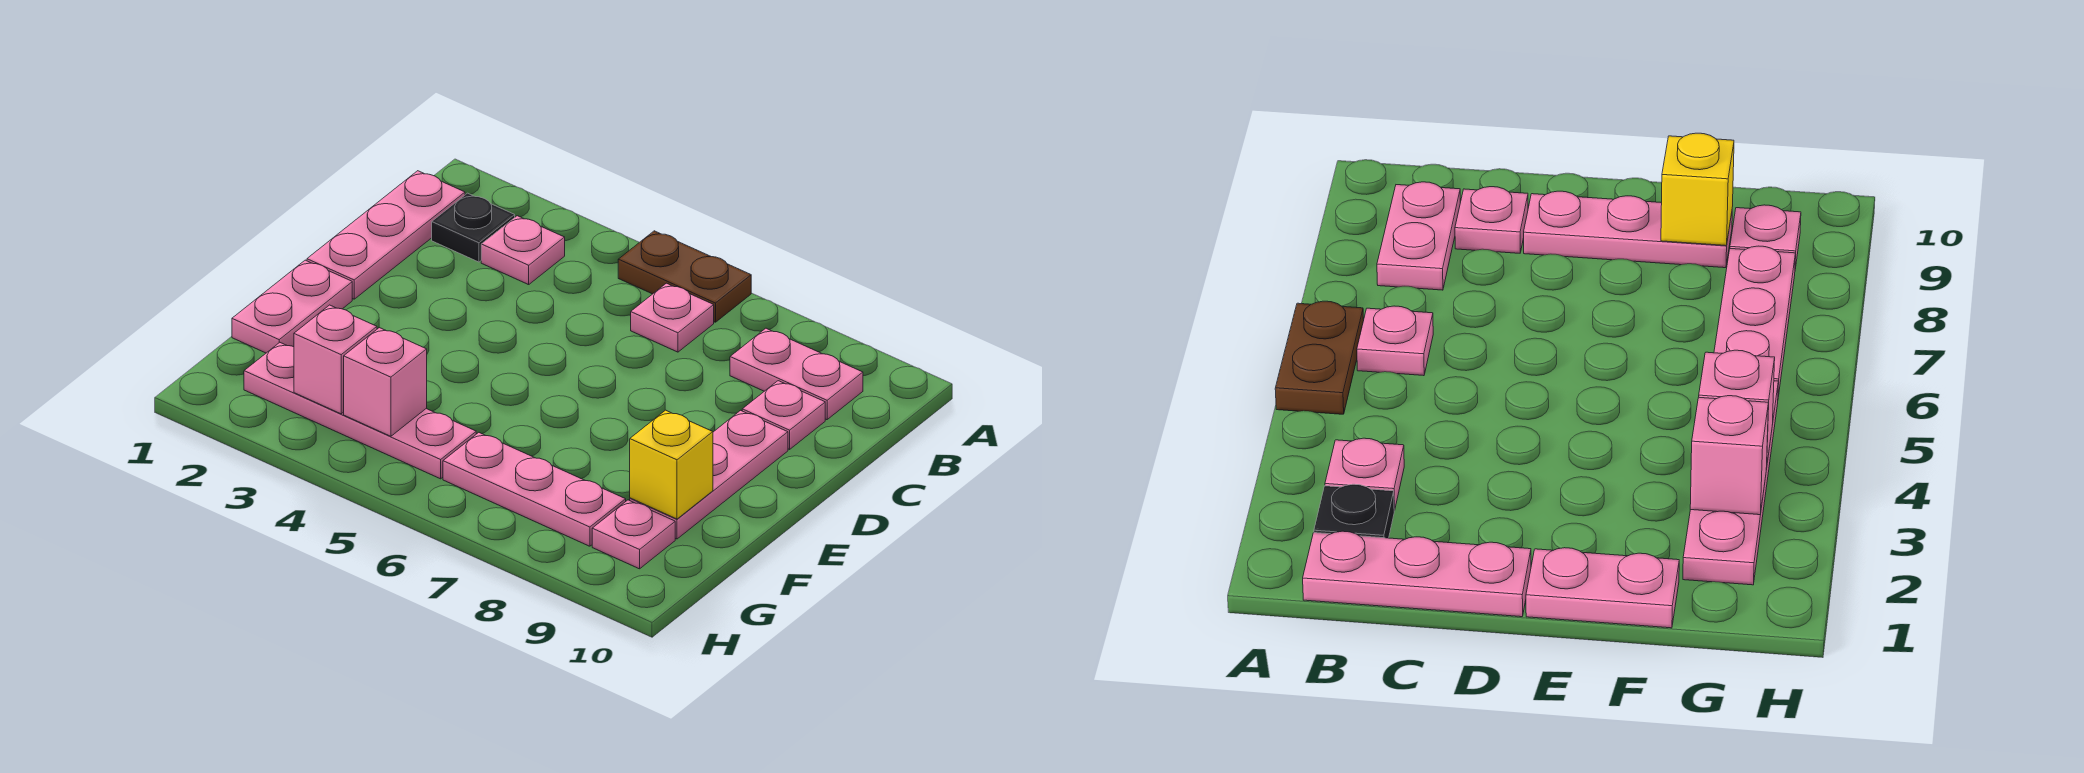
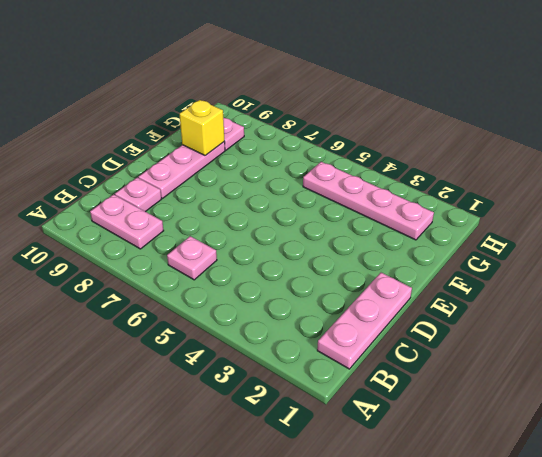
none -> brown plate A5:A6 level 1
none -> black plate B2 level 1
none -> pink plate B3 level 1

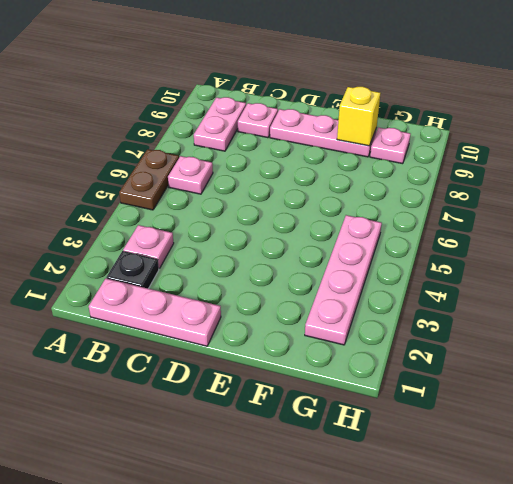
none -> pink plate E1:F1 level 1
none -> pink plate G6:G8 level 1
none -> pink brick G3 level 2

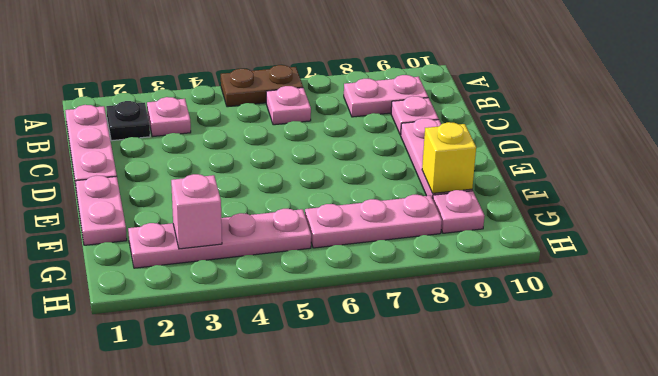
none -> pink brick G4 level 2

